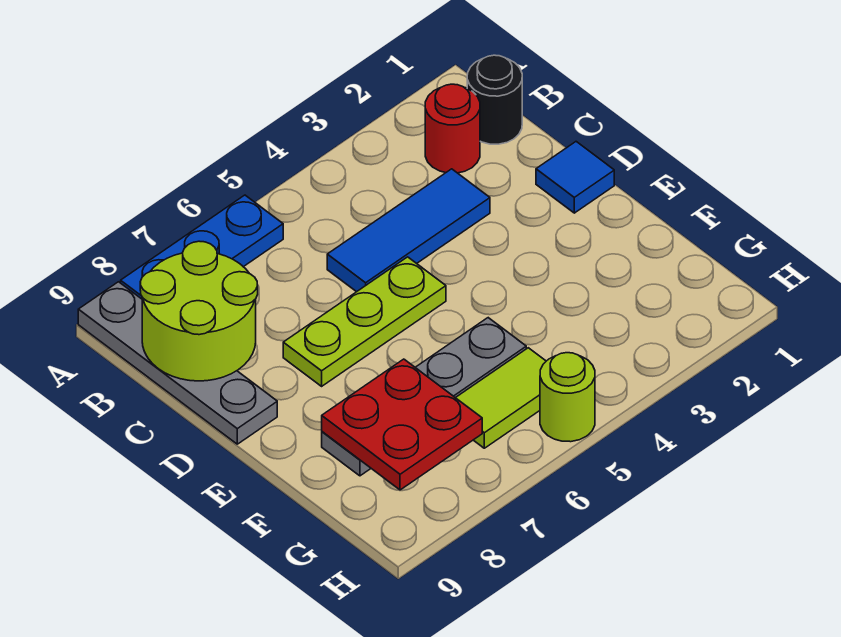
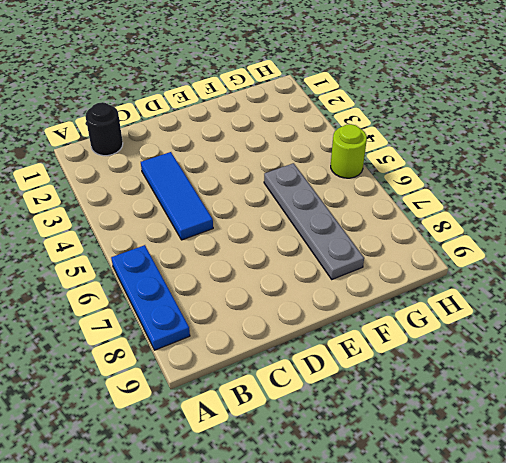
none -> grey plate A9:D9 level 1
none -> red round brick B2 level 1
none -> blue tile D1 level 1

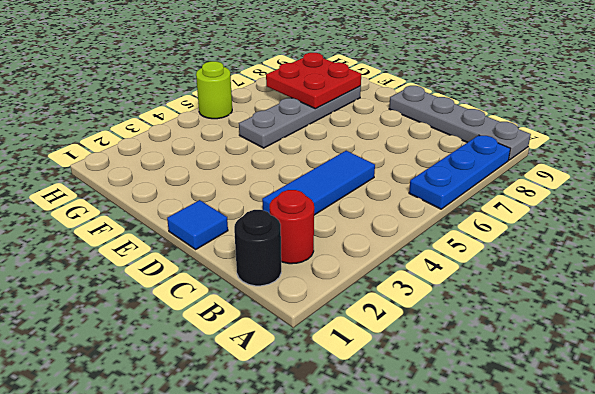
none -> lime plate D5:D7 level 1
none -> lime tile G5:G6 level 1
none -> lime round brick B8:C9 level 2

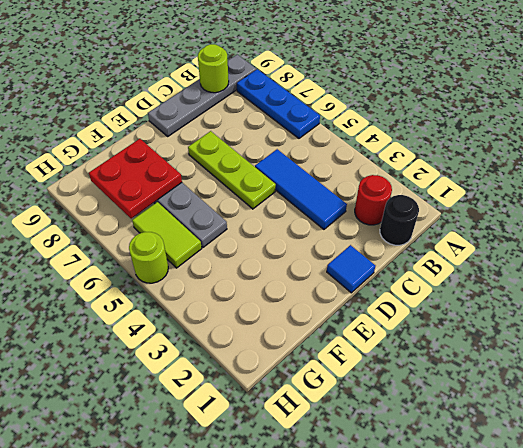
lime round brick B9 level 2 -> lime round brick B8:C9 level 2

